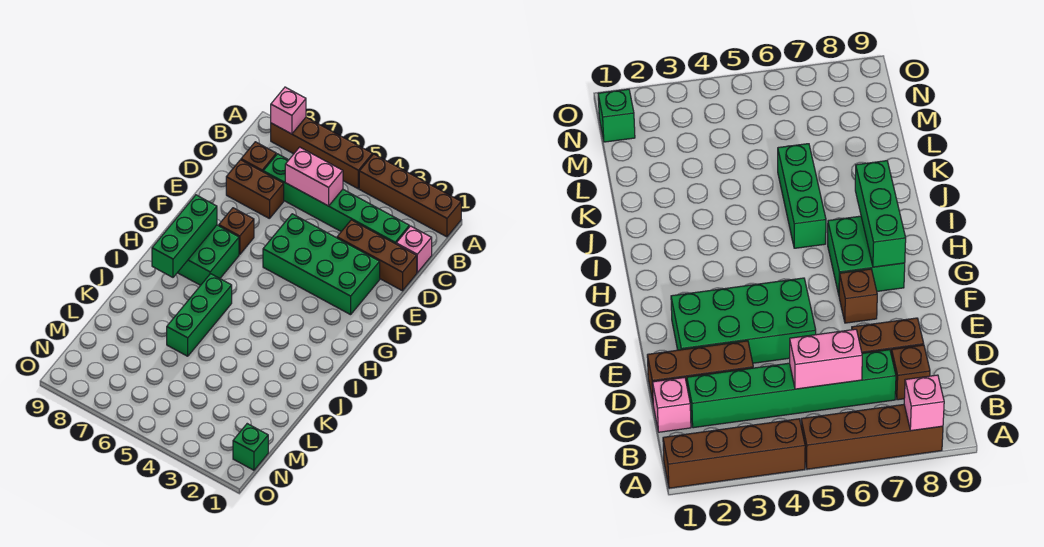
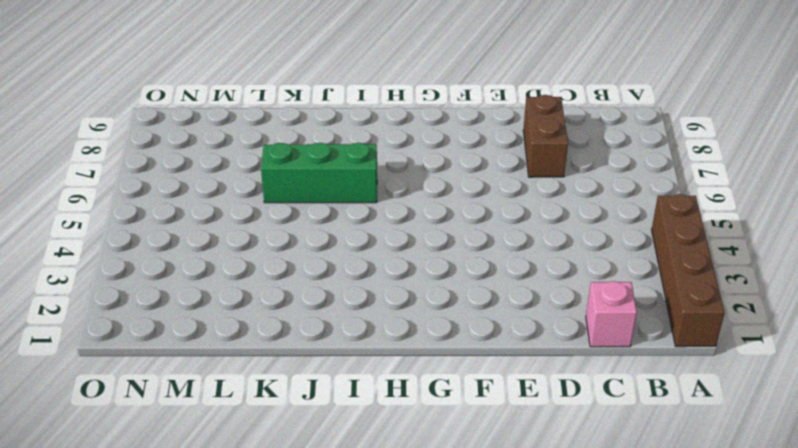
none -> brown brick A5:A8 level 1
none -> green brick C2:C7 level 1
none -> brown brick C8 level 1

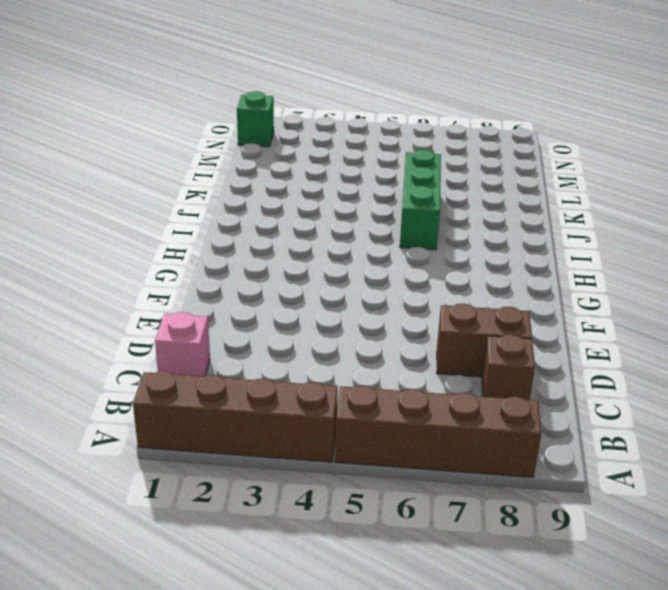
none -> green brick C2:C7 level 1
none -> brown brick D1:D3 level 1
none -> green brick E2:F5 level 1

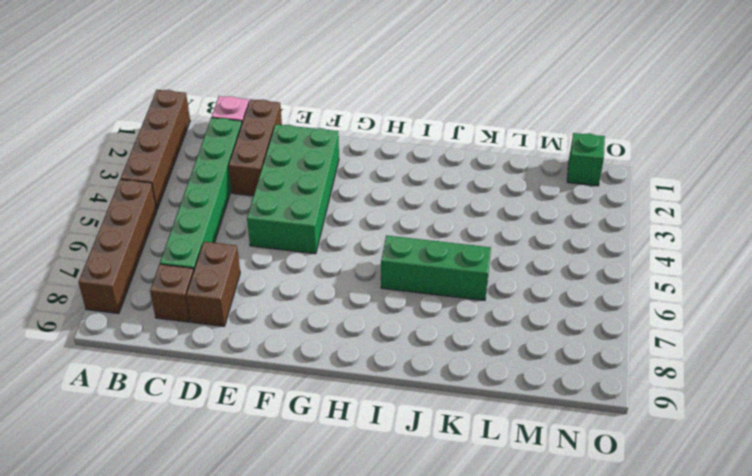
none -> brown brick F7 level 1
none -> green brick G7:H8 level 1
none -> pink brick A8 level 2

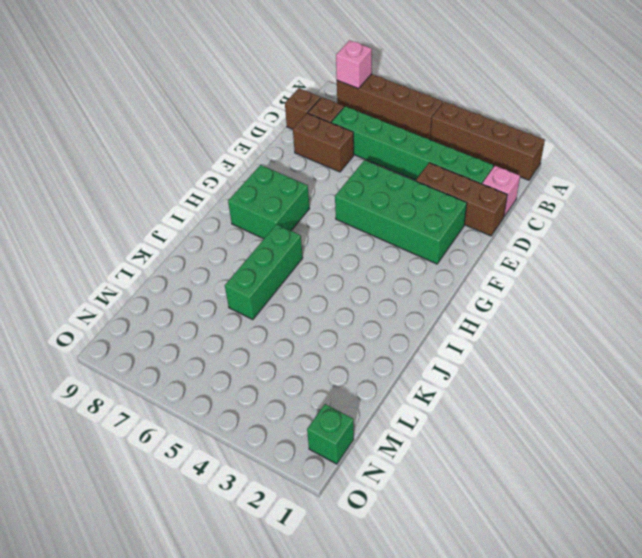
brown brick C9 level 1 -> brown brick F7 level 1
none -> pink brick C5:C6 level 2
none -> green brick G8:I8 level 2

